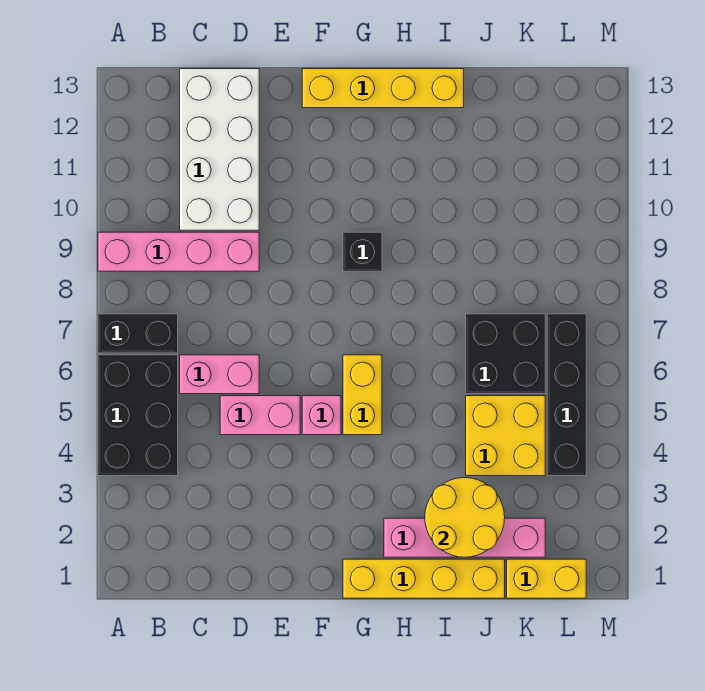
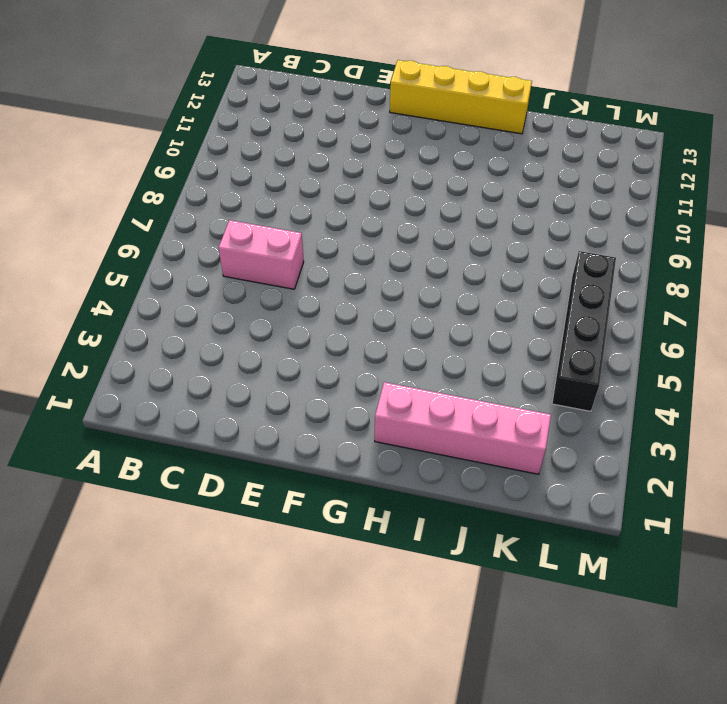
none -> black brick A4:B6 level 1
none -> black brick A7:B7 level 1
none -> pink brick A9:D9 level 1

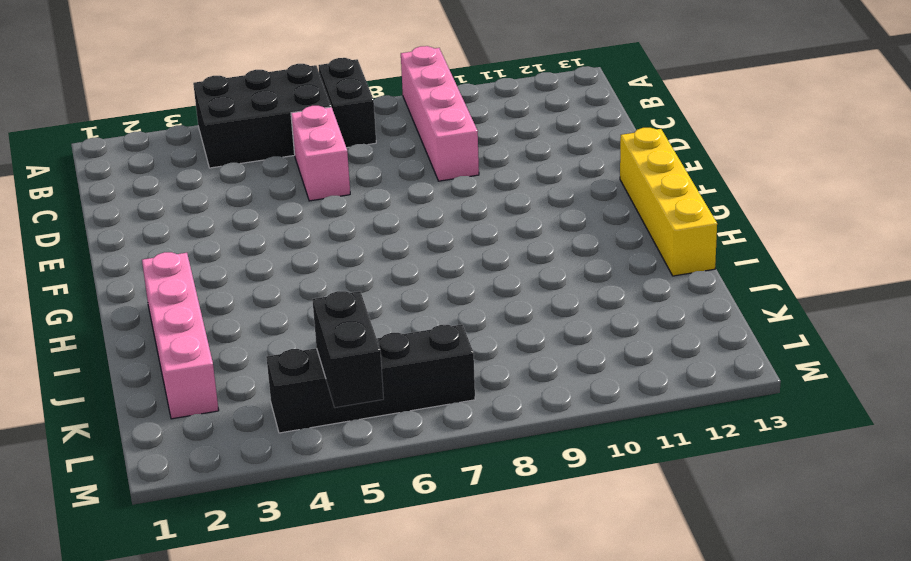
black brick L5:M5 level 2 -> none
none -> white brick C10:D13 level 1
none -> pink brick D5:E5 level 1
none -> pink brick F5 level 1

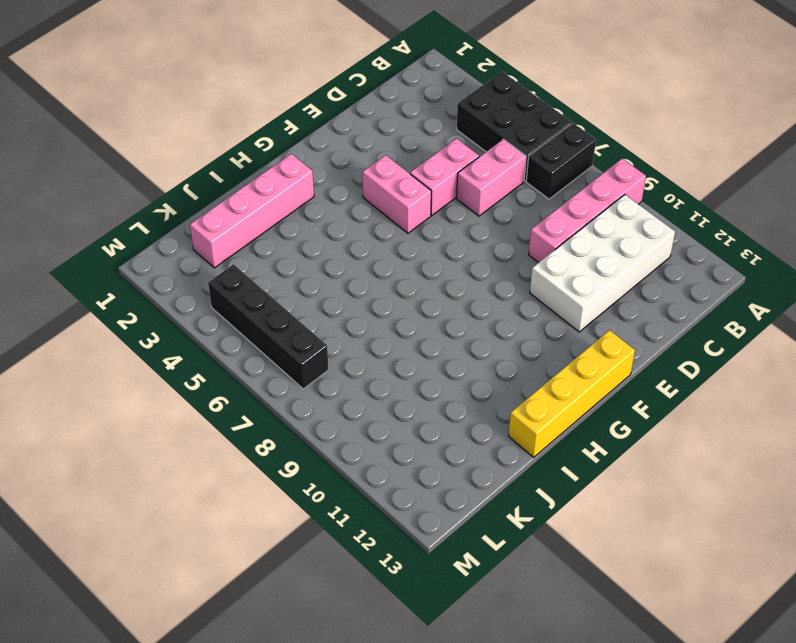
white brick B10:E11 level 1 -> white brick C10:D13 level 1
pink brick F4:F5 level 1 -> pink brick F5 level 1
none -> yellow brick G1:J1 level 1
none -> yellow brick G5:G6 level 1
none -> black brick G9 level 1

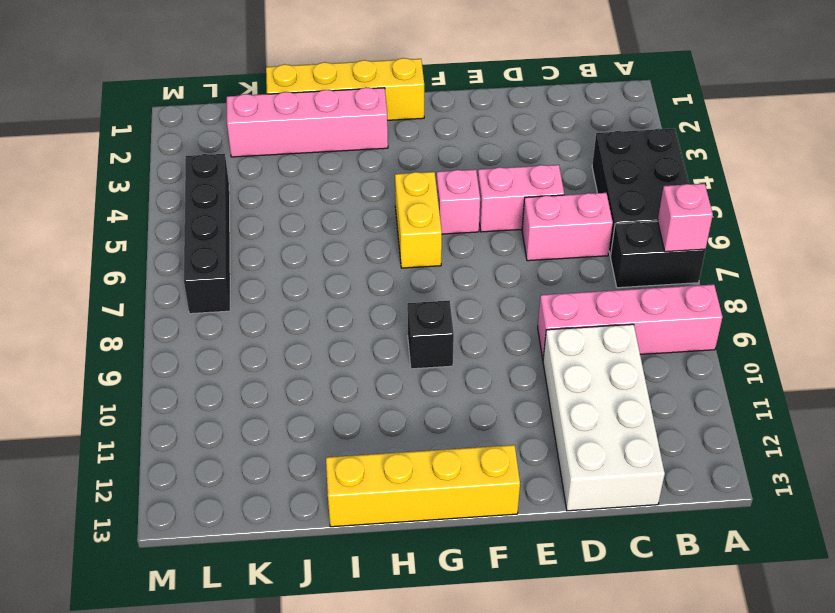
pink brick A7 level 2 -> none
none -> yellow brick J4:K5 level 1
none -> black brick J6:K7 level 1
none -> yellow brick K1:L1 level 1

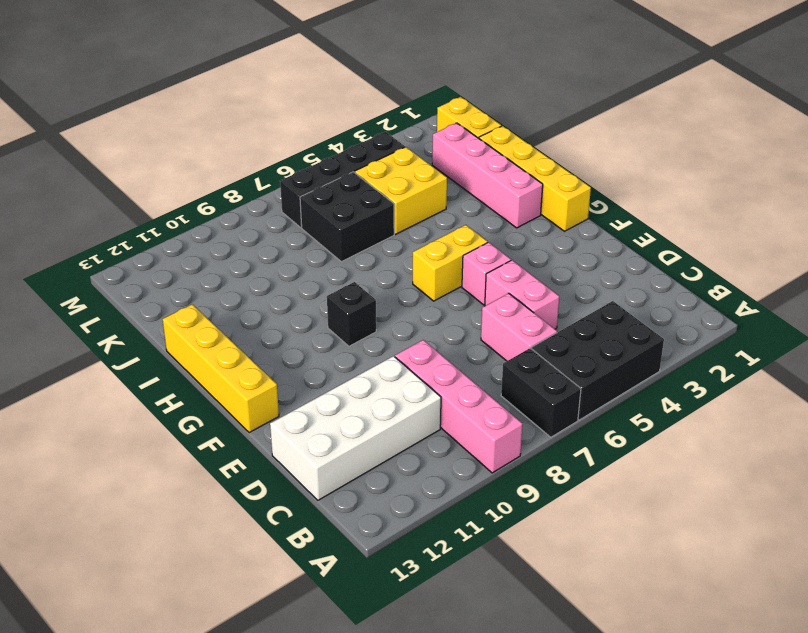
none -> yellow round brick I2:J3 level 2

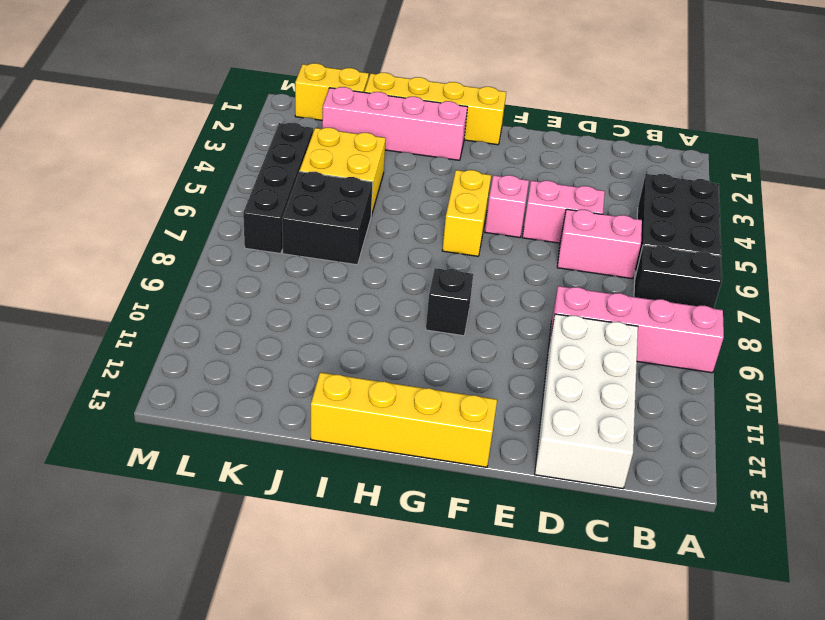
none -> yellow round brick I2:J3 level 2

